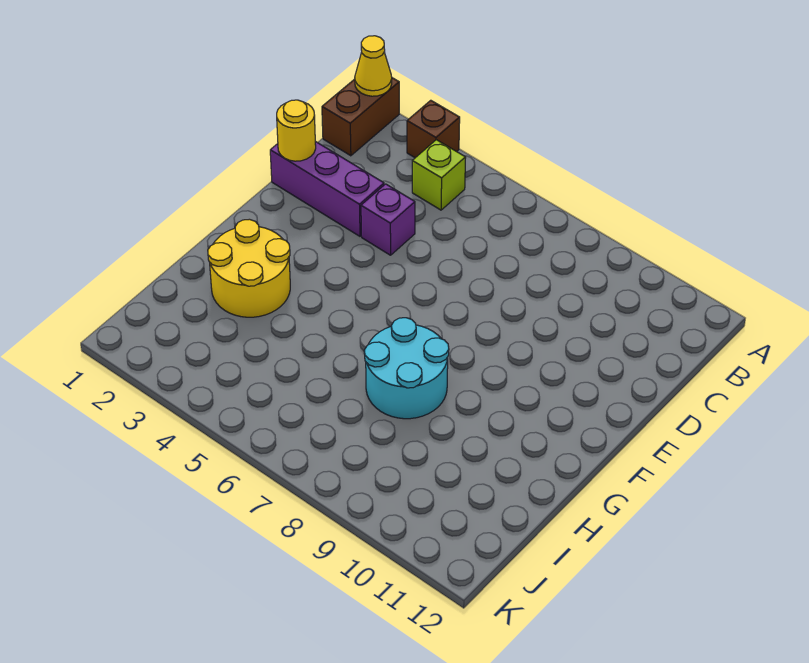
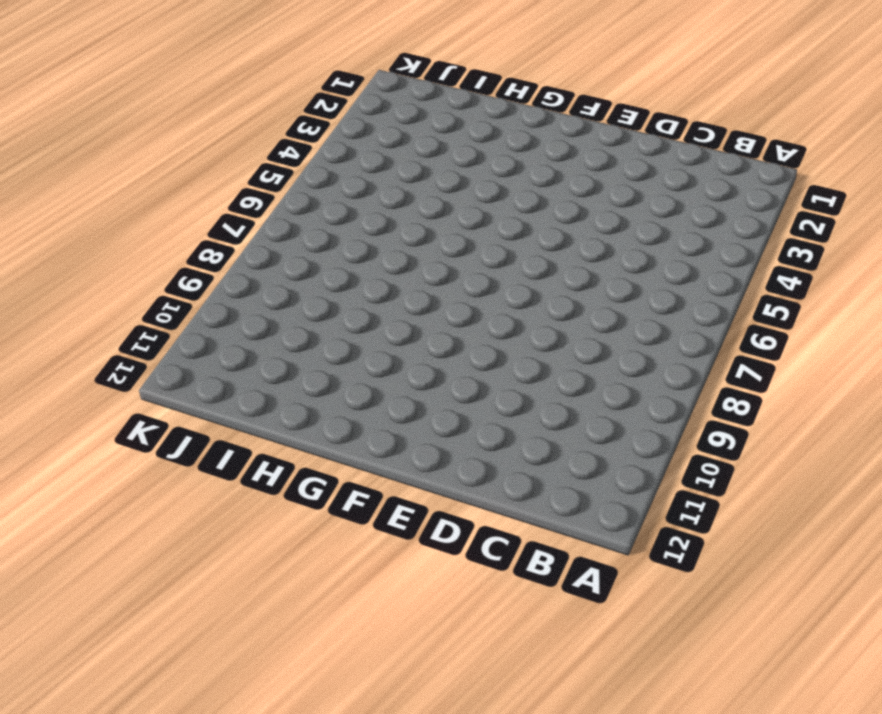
none -> brown brick A1:B1 level 1
none -> brown brick A3 level 1

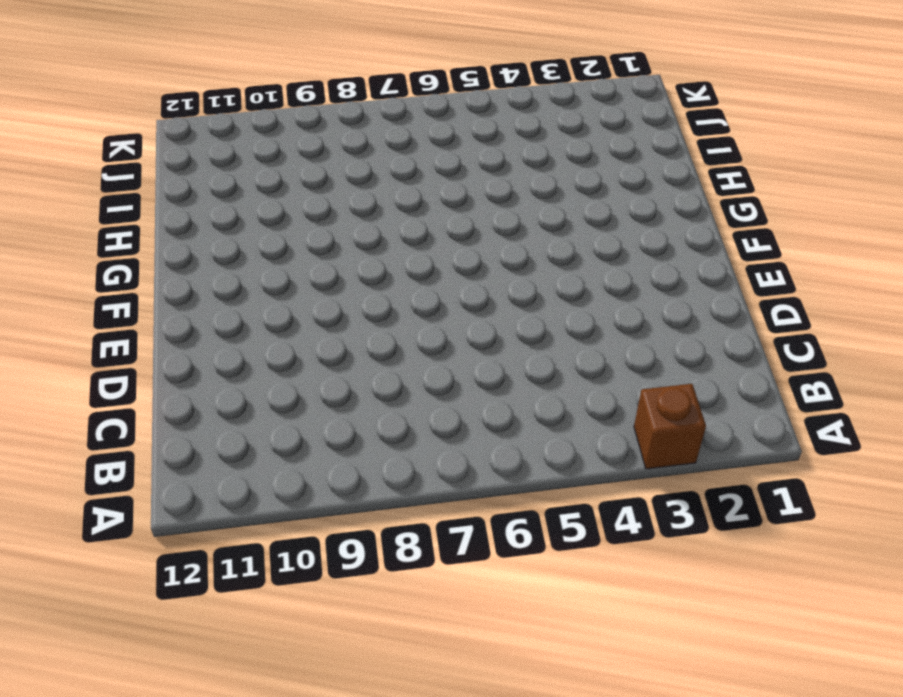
none -> brown brick A1:B1 level 1
none -> lime brick B4 level 1

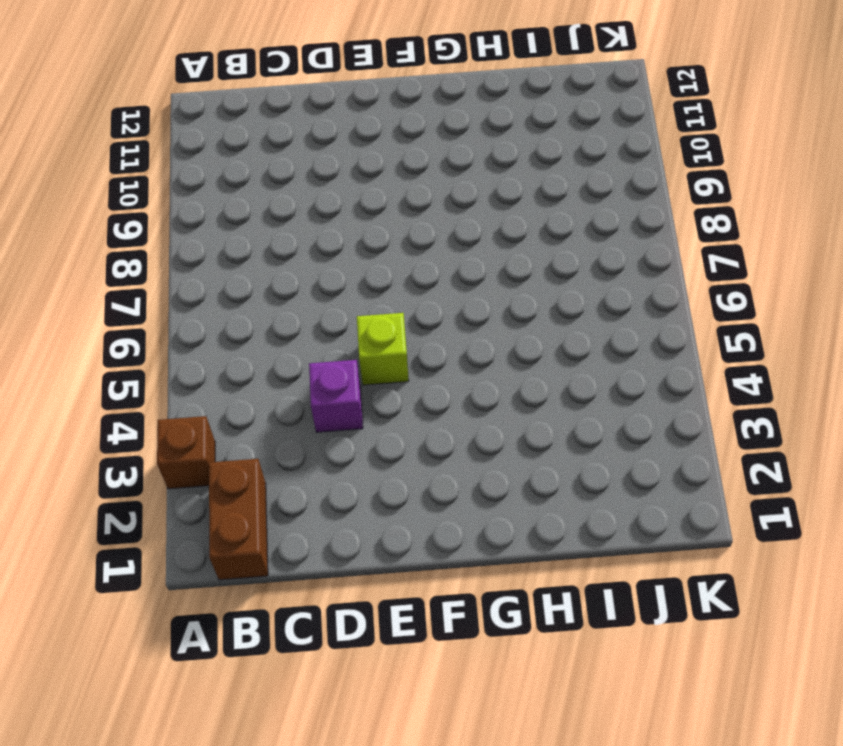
brown brick B1:B2 level 1 -> brown brick A1:B1 level 1
lime brick E5 level 1 -> lime brick B4 level 1
none -> purple brick D1:D3 level 1
none -> yellow round brick G2:H3 level 1

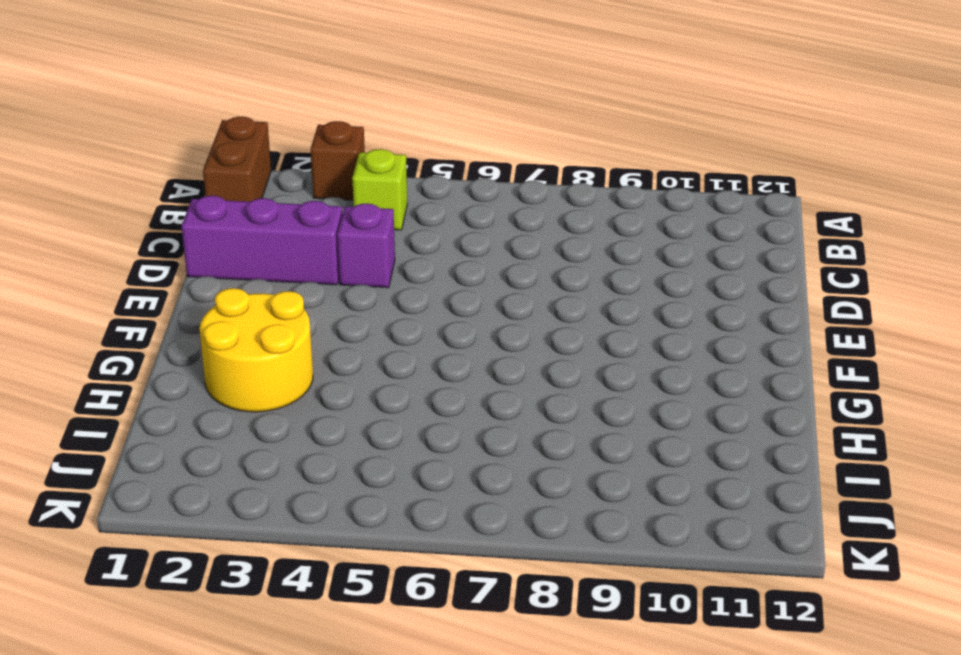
none -> cyan round brick G7:H8 level 1
none -> yellow cone A1 level 2

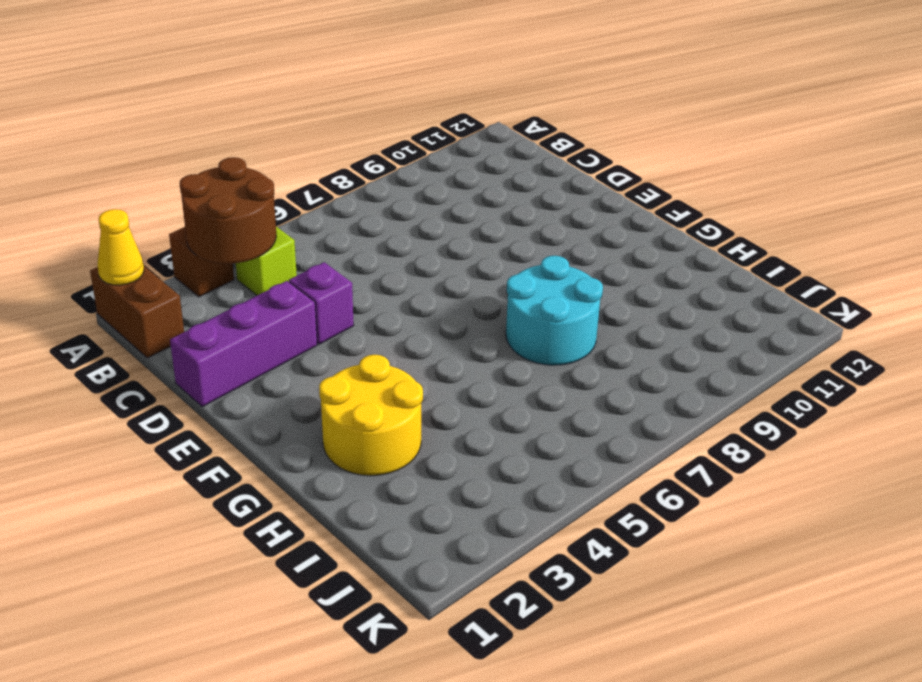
brown round brick A3:B4 level 2 -> none
none -> yellow round brick D1 level 2

